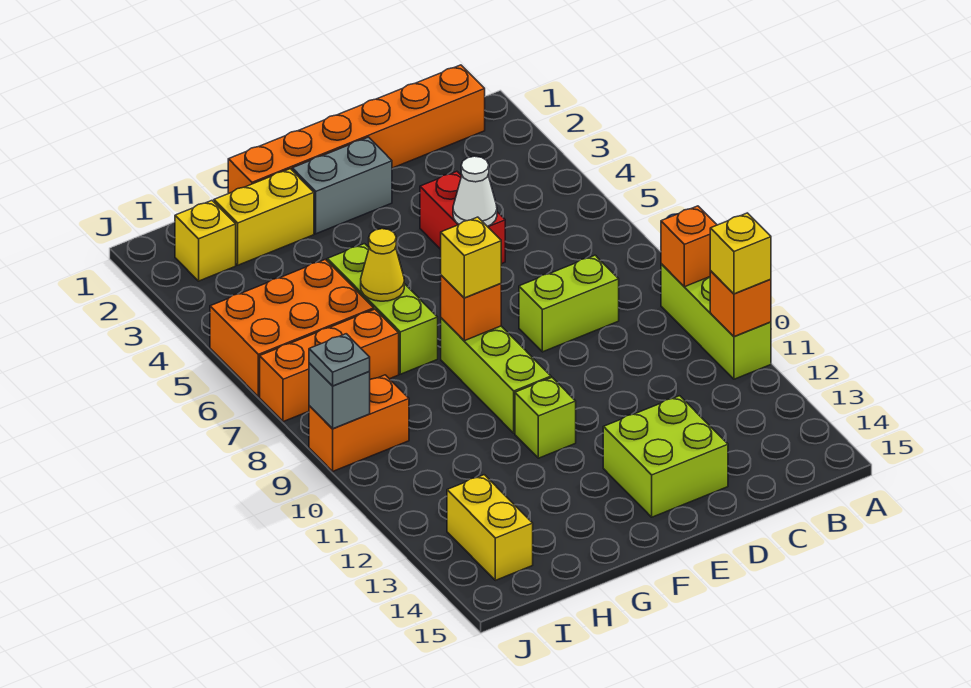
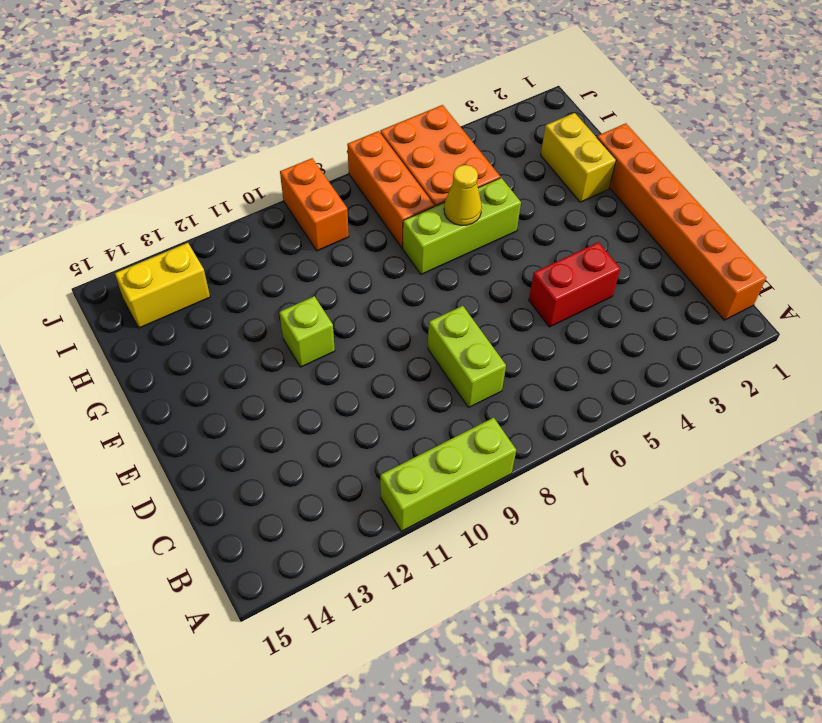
none -> lime brick D13:E14 level 1
none -> grey brick E2:F2 level 1
none -> lime brick F8:F10 level 1

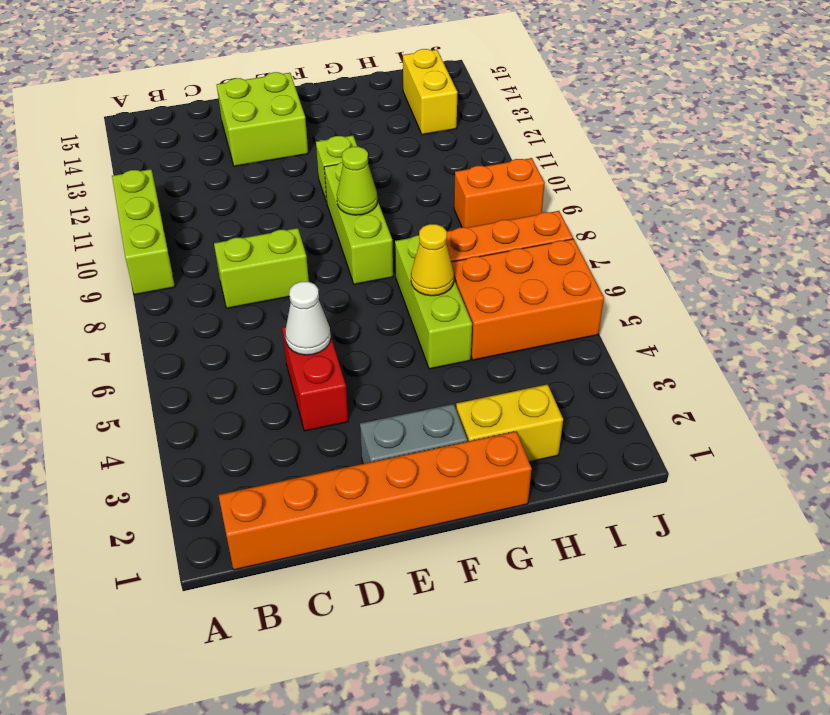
lime cone F9 level 2 -> none
none -> yellow brick I2 level 1
none -> orange brick A9 level 2
none -> orange brick A11 level 2

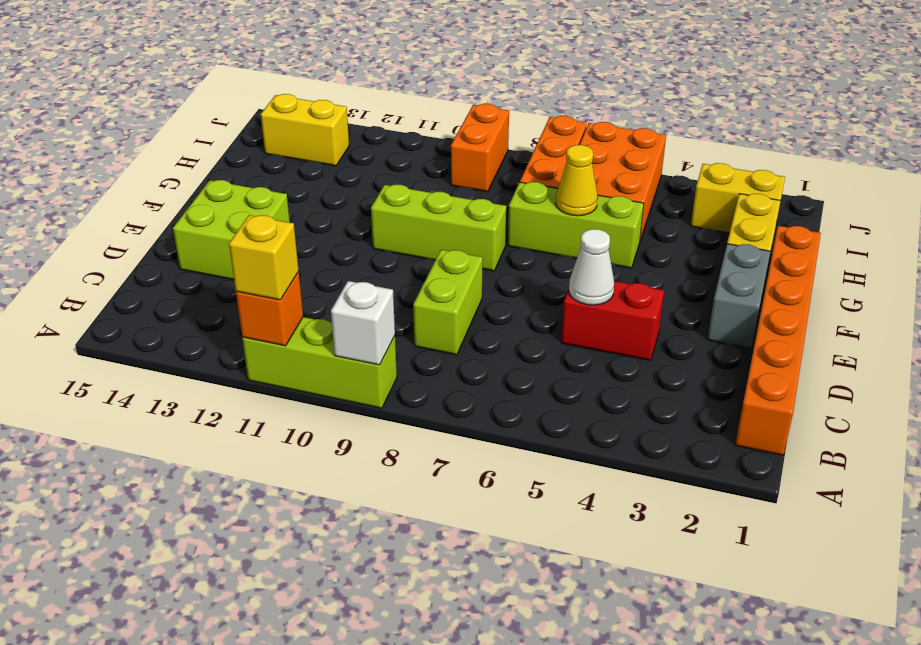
white brick A9 level 2 -> orange brick A9 level 2
yellow brick I2:I3 level 1 -> yellow brick I2 level 1
none -> lime brick F11 level 1
none -> orange brick F8 level 2
none -> grey brick J9 level 2

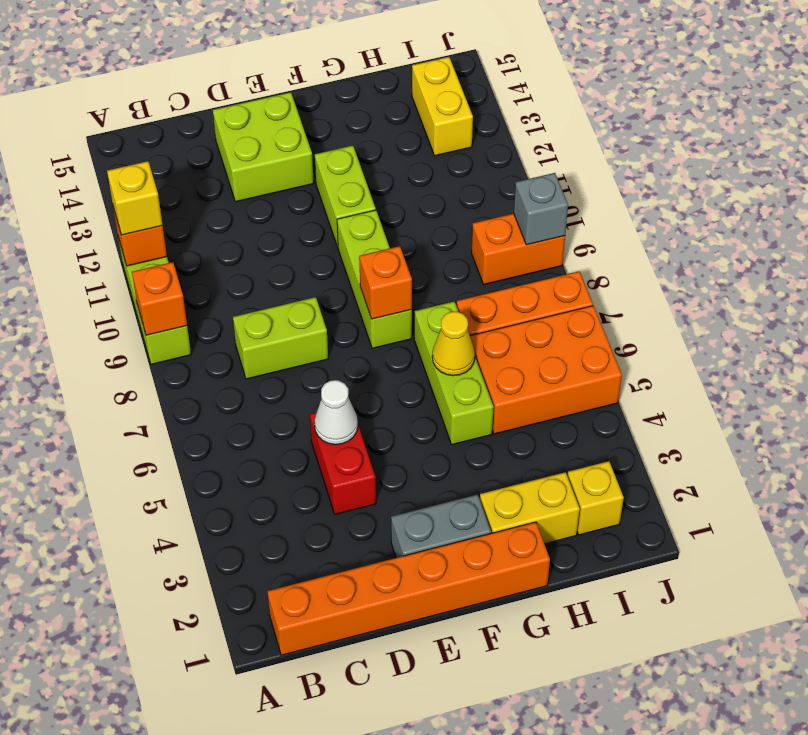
lime brick F11:F12 level 1 -> lime brick F11 level 1
none -> yellow brick F8 level 3
none -> grey plate J9 level 3

